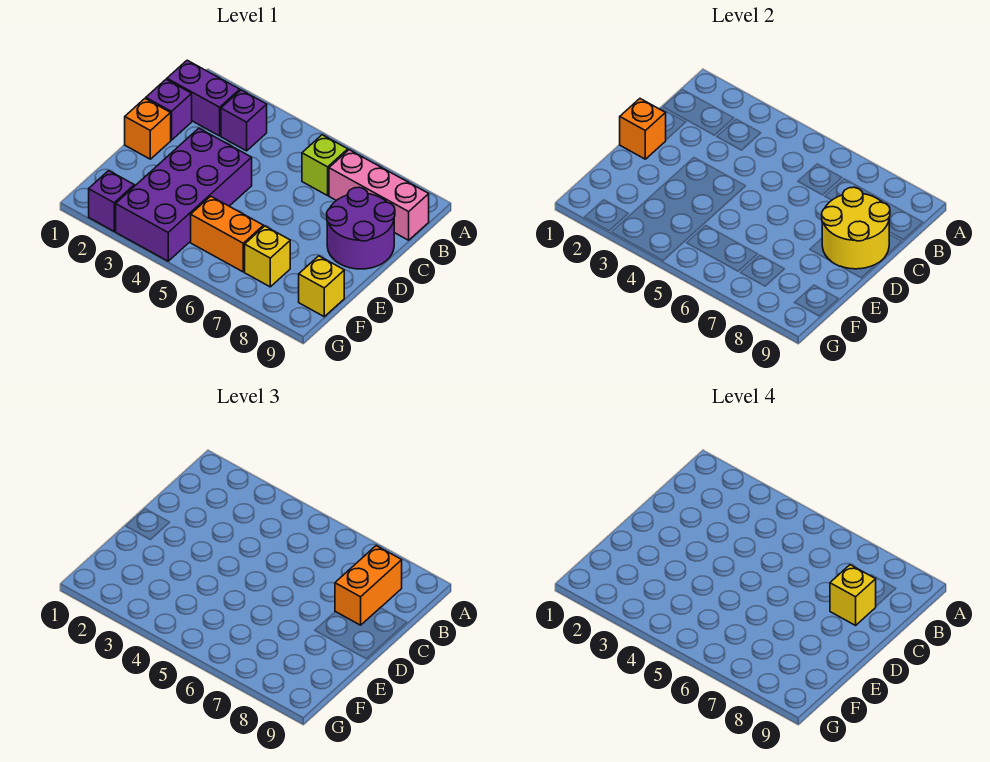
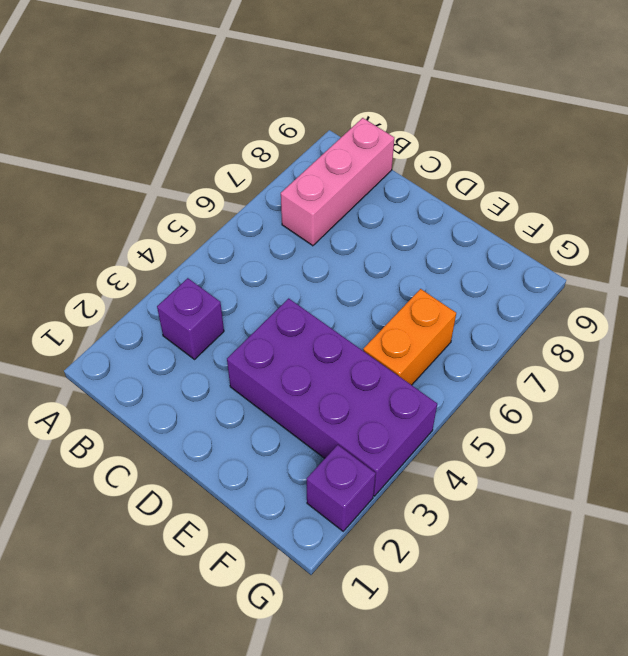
none -> purple brick B1:B2 level 1
none -> lime brick B6 level 1
none -> purple brick C1 level 1

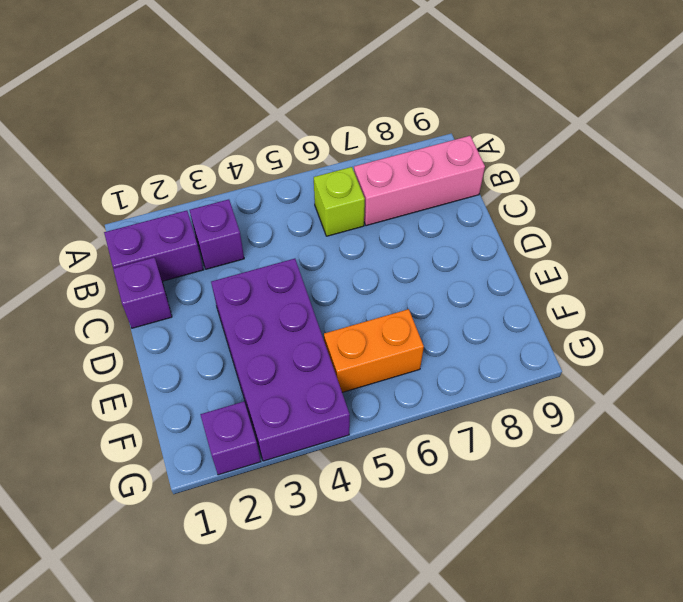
none -> purple round brick C8:D9 level 1
none -> orange brick D1 level 1
none -> yellow brick F7 level 1

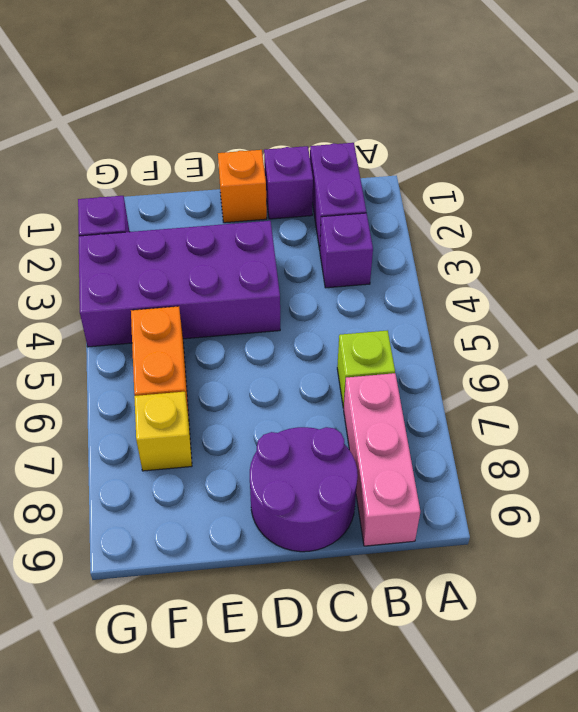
none -> yellow brick F9 level 1
none -> yellow round brick C8:D9 level 2
none -> orange brick D1 level 2

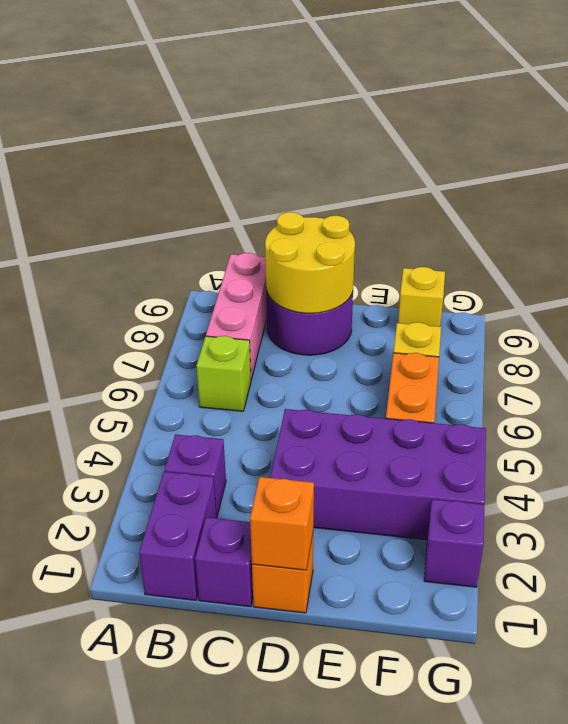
none -> orange brick B8:C8 level 3
none -> yellow brick C8 level 4

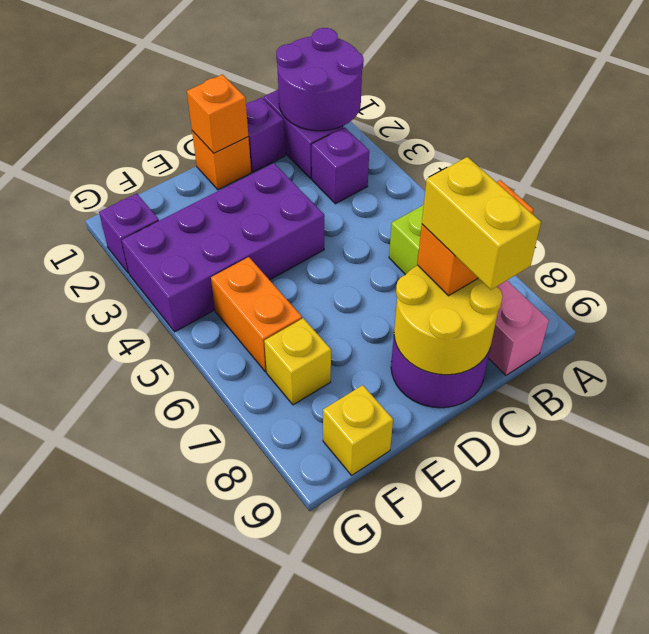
purple round brick A1:B2 level 2 -> none
yellow brick C8:C9 level 4 -> yellow brick C8 level 4

